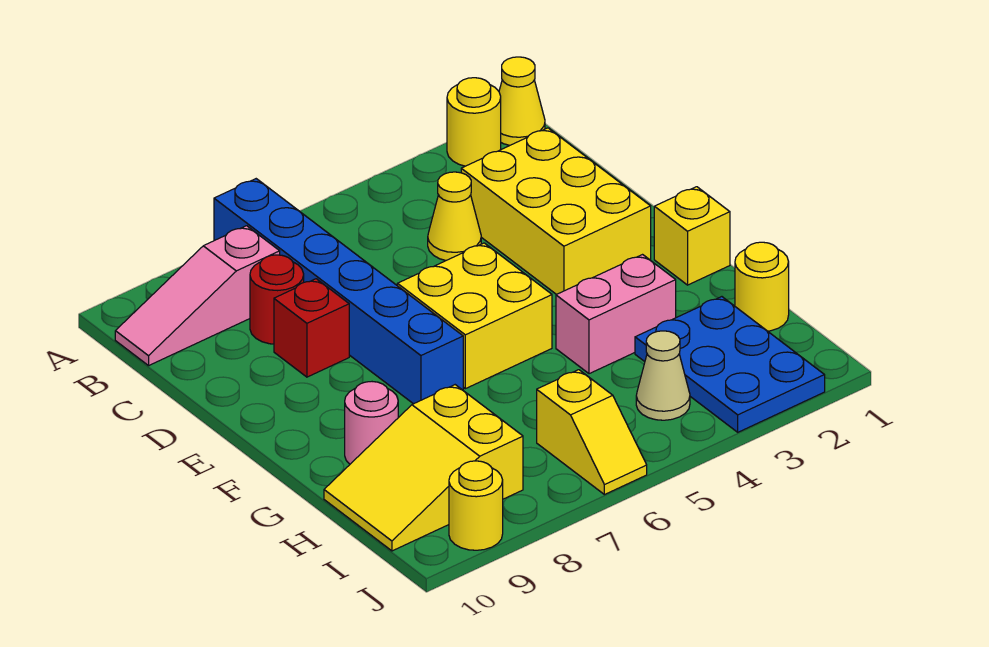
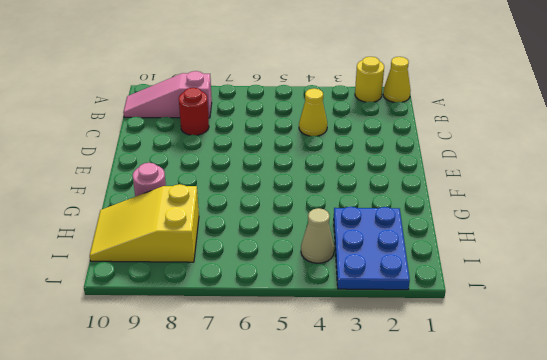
none -> blue brick A7:F7 level 1
none -> yellow brick C2:E3 level 1
none -> red brick D8 level 1

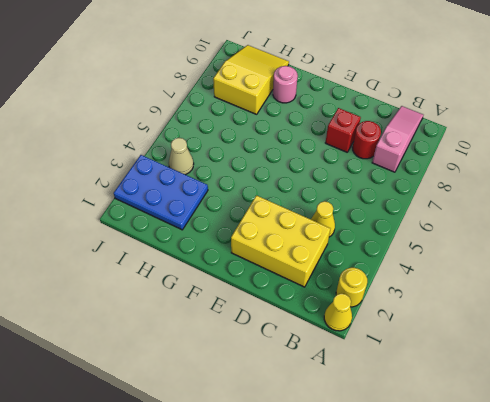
none -> blue brick A7:F7 level 1
none -> yellow brick E5:F6 level 1
none -> yellow brick F1 level 1

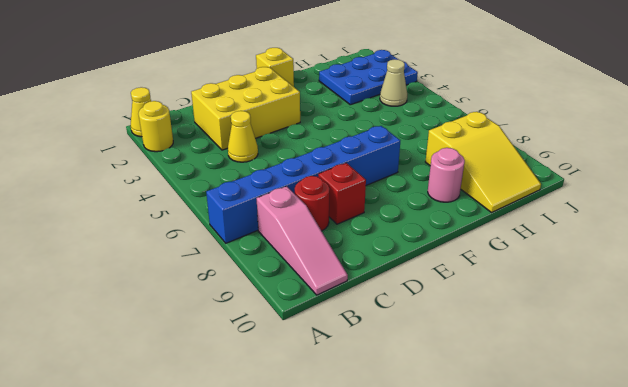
none -> yellow brick E5:F6 level 1
none -> pink brick G3:G4 level 1
none -> yellow round brick H1 level 1

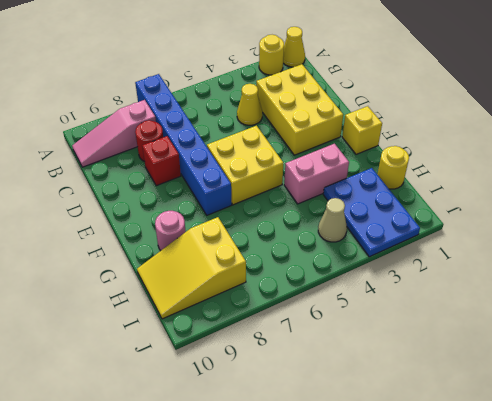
none -> yellow slope I6:J6 level 1 top I
none -> yellow round brick J9 level 1

